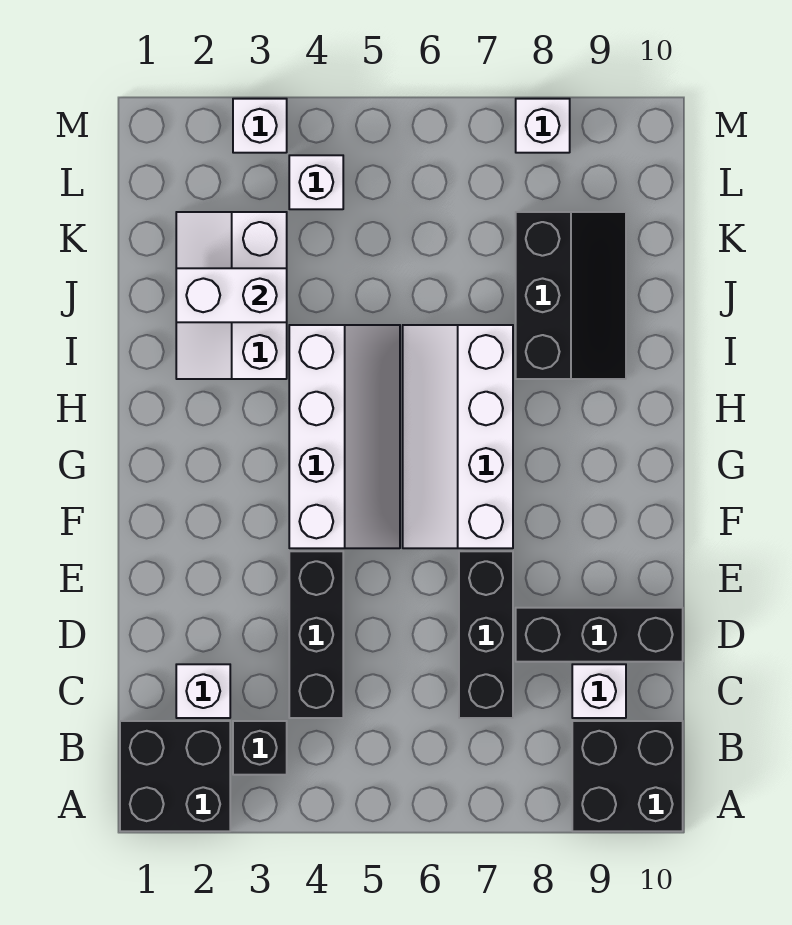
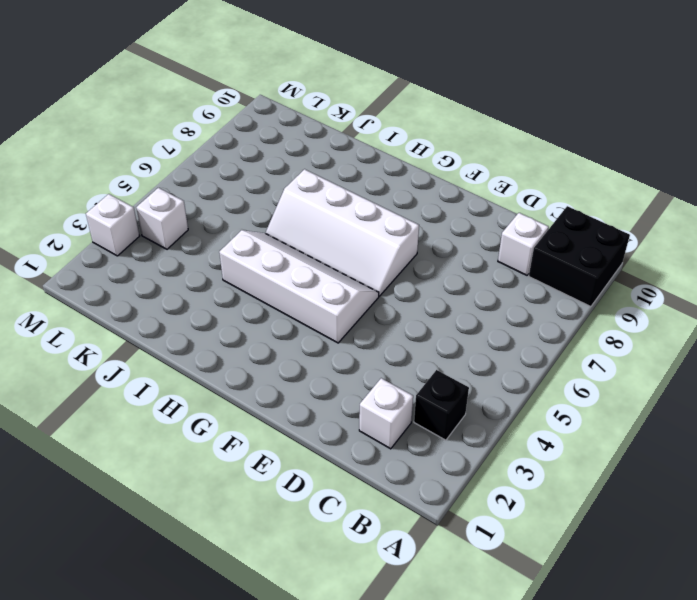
none -> black brick A1:B2 level 1
none -> black brick C4:E4 level 1
none -> black brick C7:E7 level 1

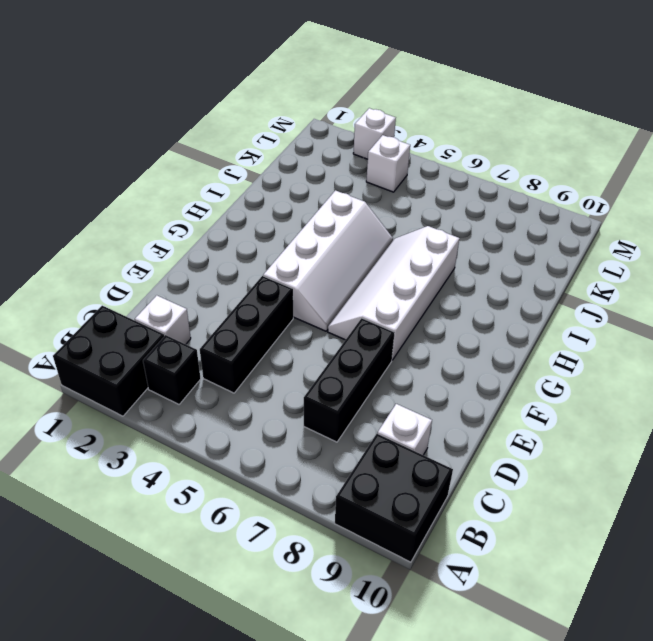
none -> black brick D8:D10 level 1
none -> white slope I2:K3 level 1 top 3
none -> black slope I8:K9 level 1 top 8

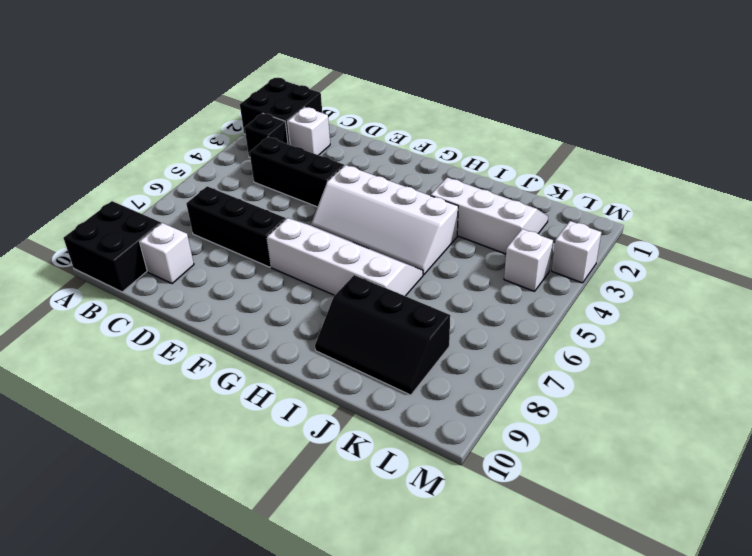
none -> black brick D8:D10 level 1
none -> white brick M8 level 1
none -> white brick J2:J3 level 2

